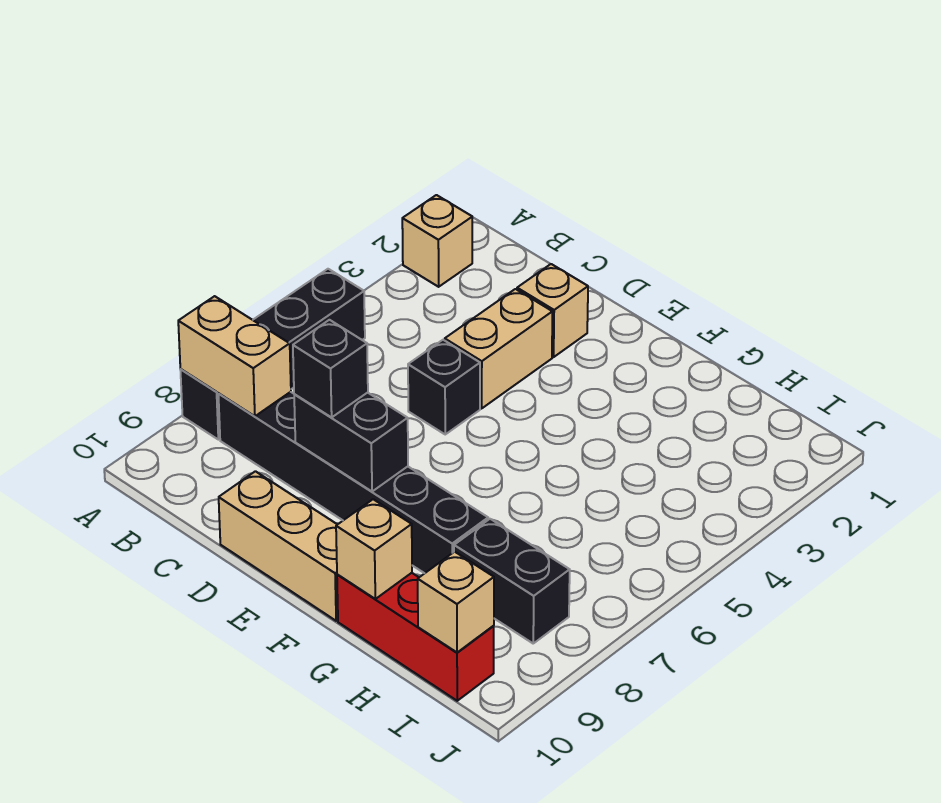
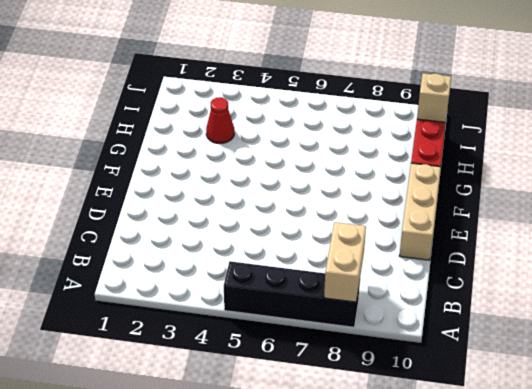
red cone H3 level 1 -> none
none -> tan brick A2 level 1
none -> black brick B8:G8 level 1
none -> tan brick D2 level 1

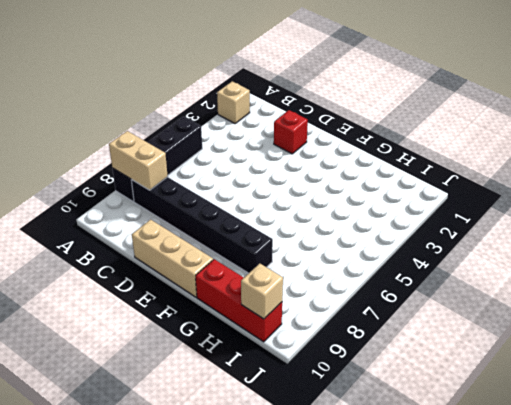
red brick D2 level 1 -> tan brick D2 level 1
none -> tan brick D3:D4 level 1
none -> black brick D5 level 1
none -> black brick H8:I8 level 1

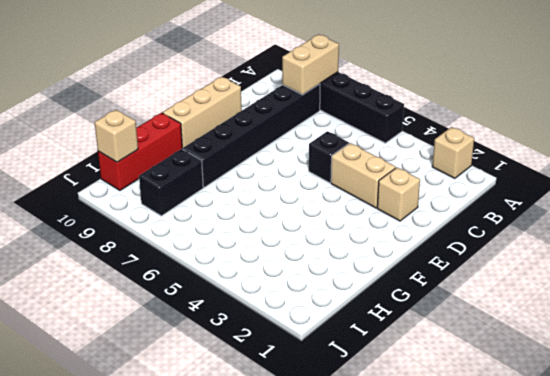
none -> black brick D8:E8 level 2
none -> tan brick G10 level 2
none -> black brick D8 level 3

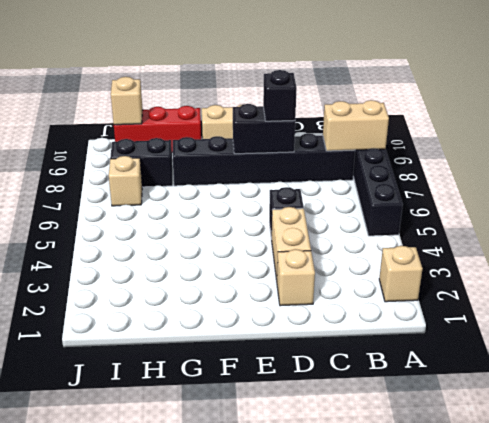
tan brick I7 level 1 -> tan brick G10 level 2

